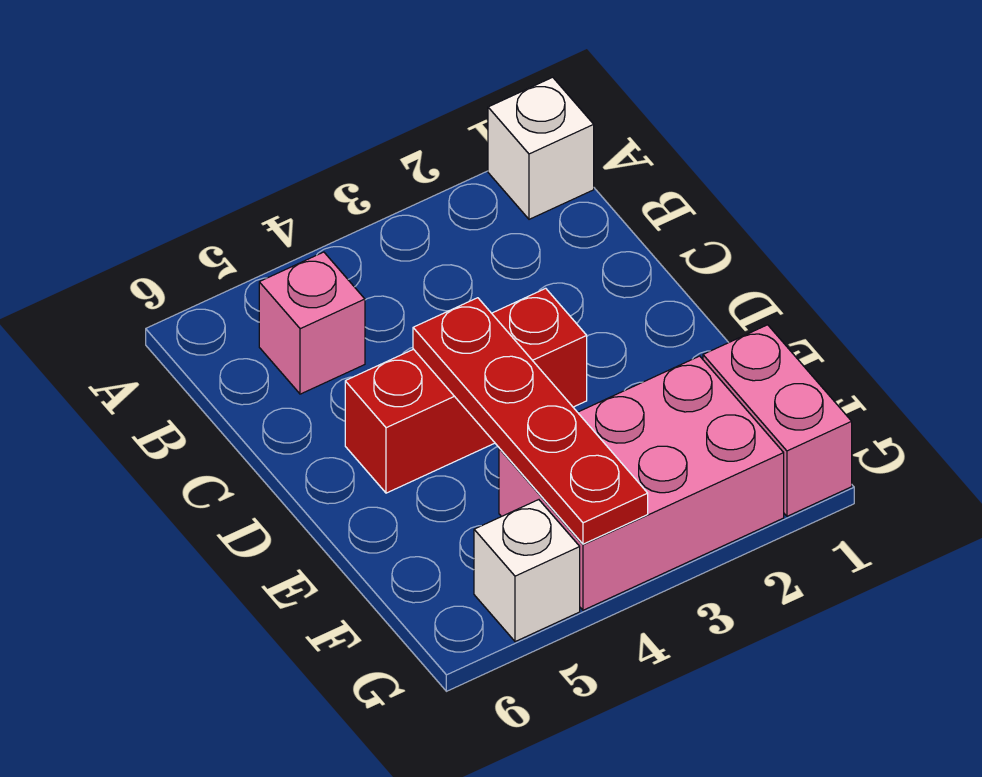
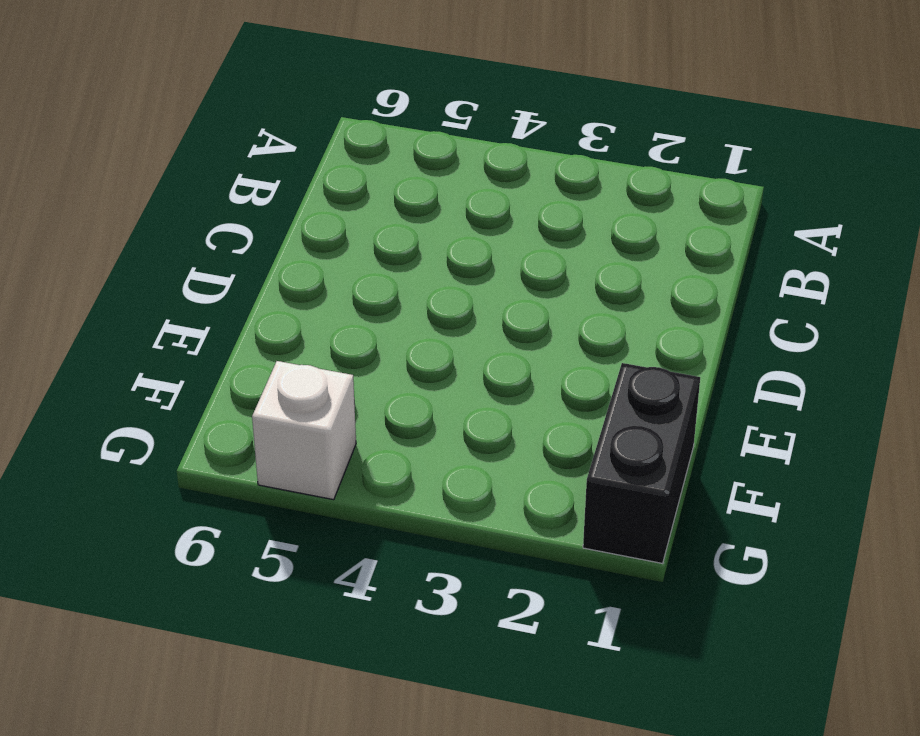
black brick F1:G1 level 1 -> pink brick F1:G1 level 1
none -> white brick A1 level 1
none -> pink brick B5 level 1

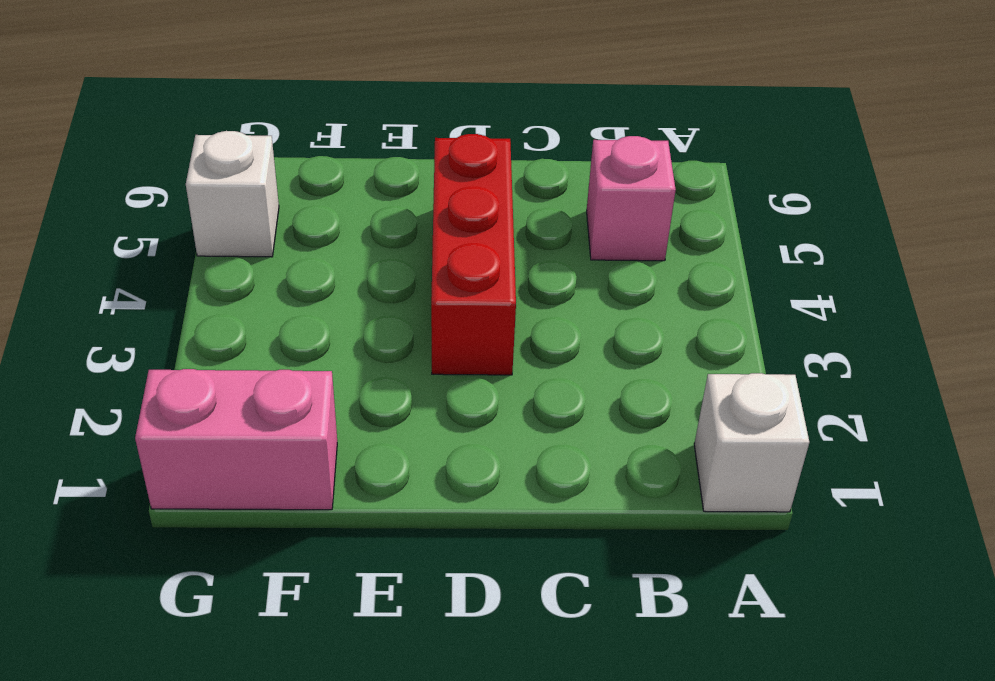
none -> pink brick F2:G4 level 1
none -> red plate D4:G4 level 2

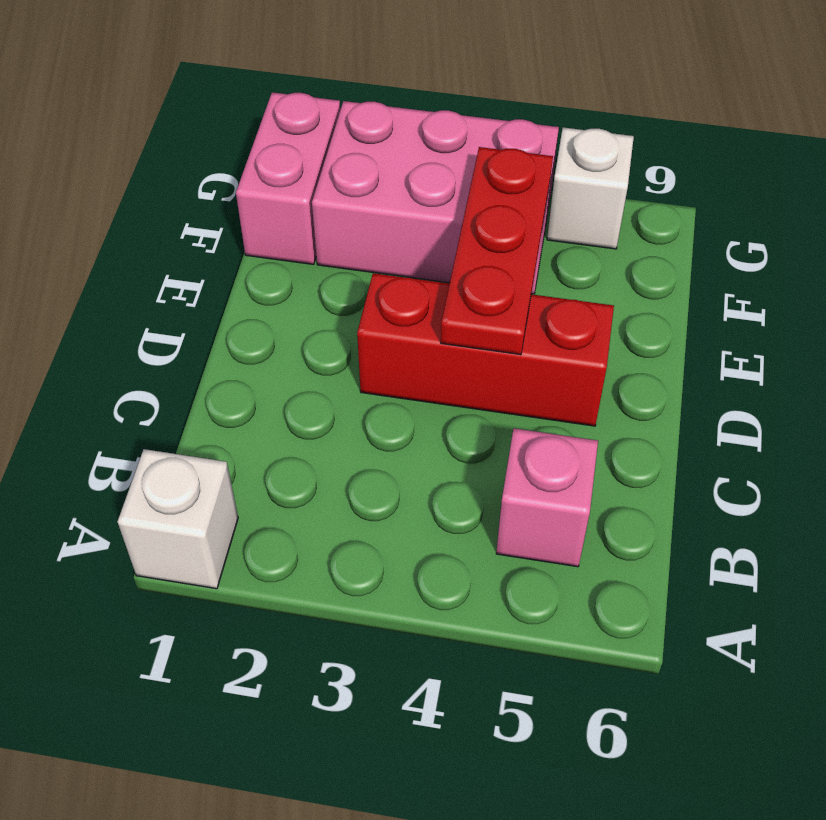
red plate D4:F4 level 2 -> red plate D4:G4 level 2

